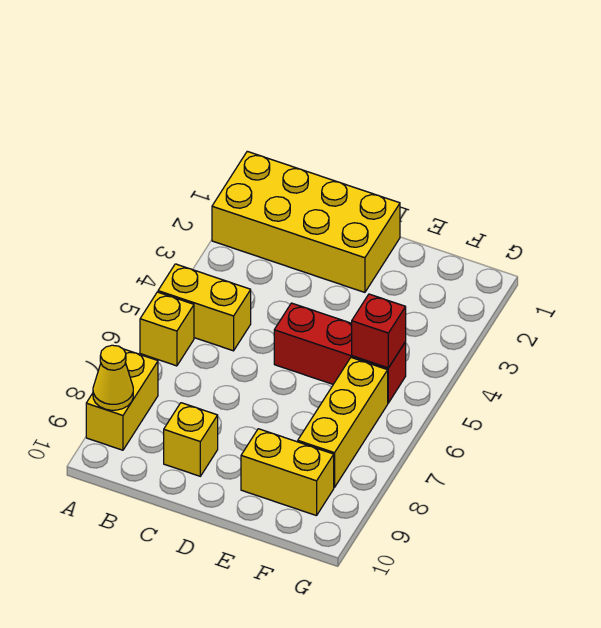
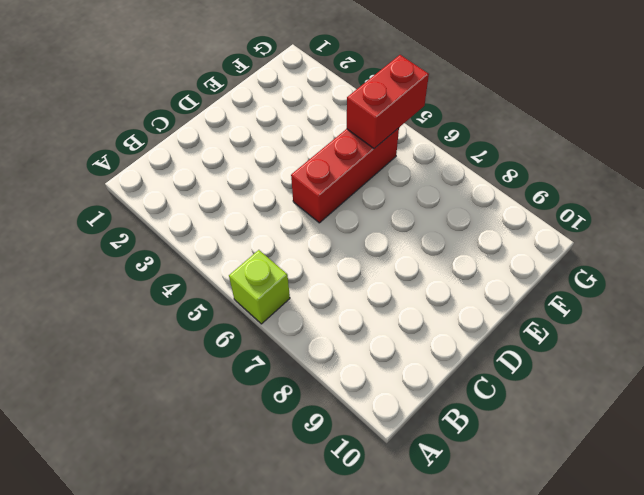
lime brick A6 level 1 -> yellow brick A6 level 1
red brick F5:G5 level 2 -> red brick F5 level 2
none -> yellow brick A1:D2 level 1
none -> yellow brick A5:B5 level 1

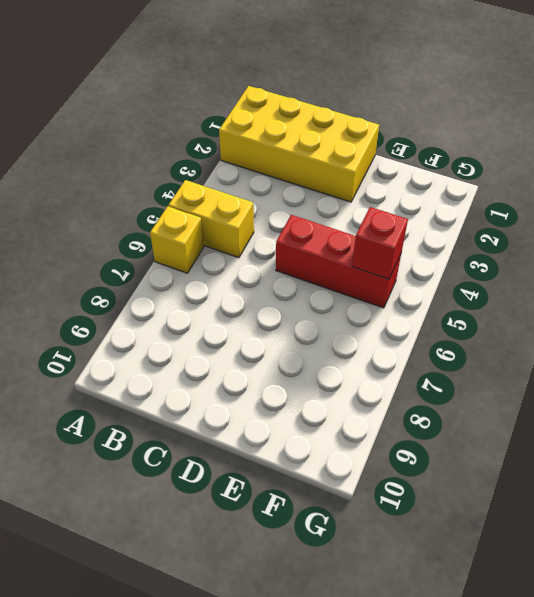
none -> yellow brick A8:A9 level 1
none -> yellow brick C9 level 1

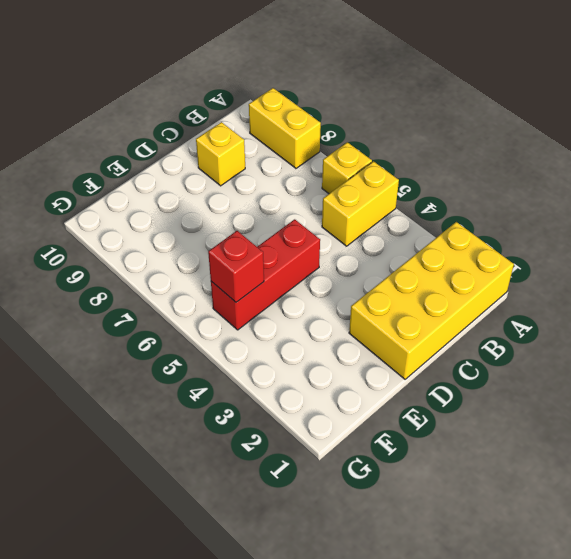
none -> yellow brick E9:F9 level 1
none -> yellow brick F6:F8 level 1

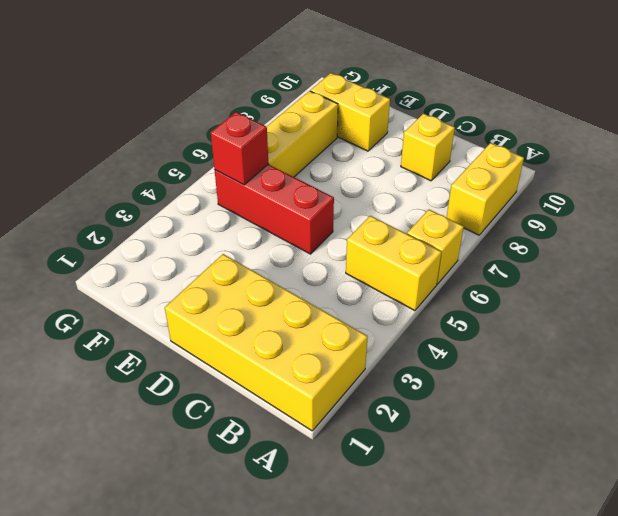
none -> yellow cone A9 level 2

